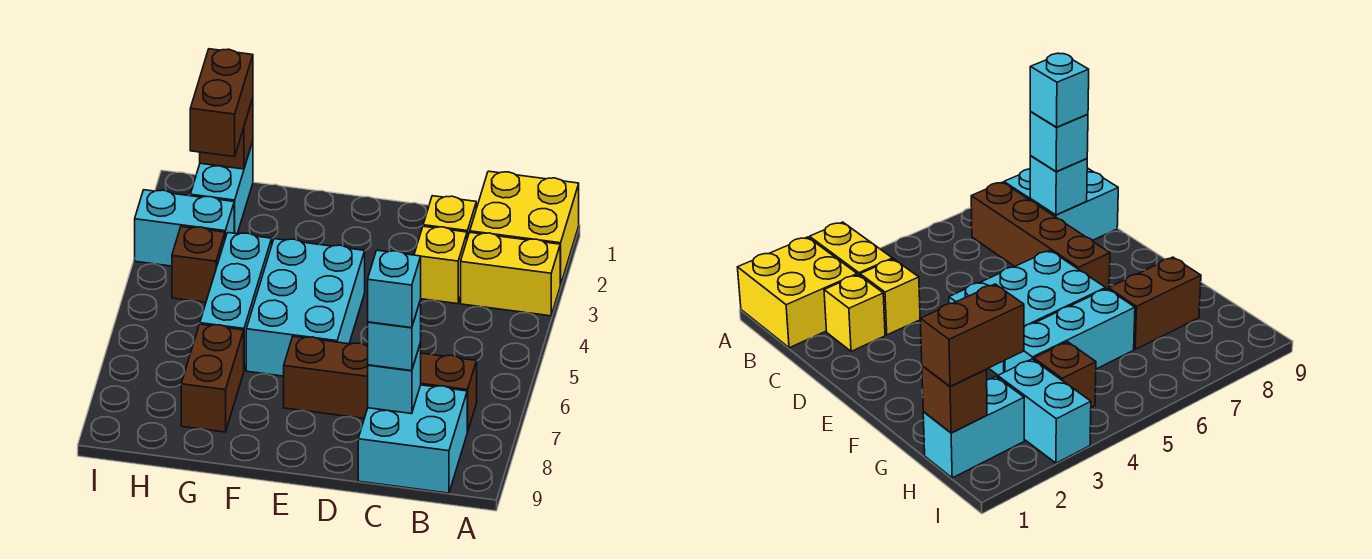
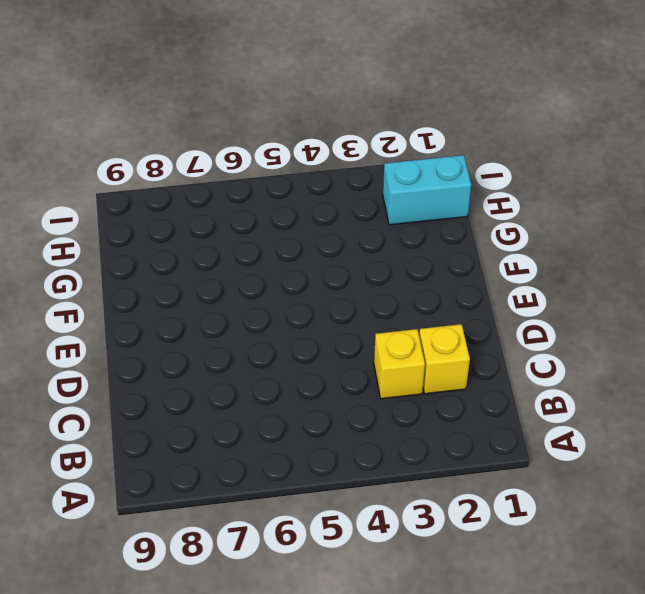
none -> yellow brick A1:B2 level 1
none -> yellow brick A3:B3 level 1
none -> brown brick B7:E7 level 1

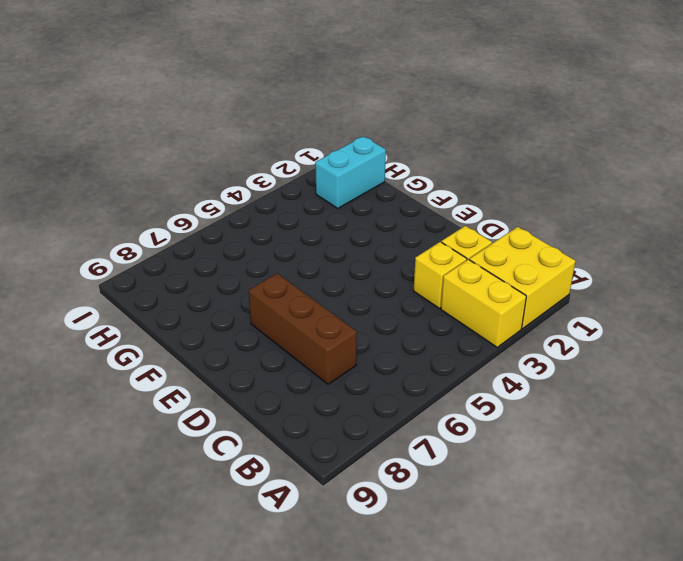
brown brick C7:E7 level 1 -> brown brick B7:E7 level 1
none -> cyan brick B8:C9 level 1
none -> cyan brick E4:F6 level 1
none -> cyan brick G4:G6 level 1

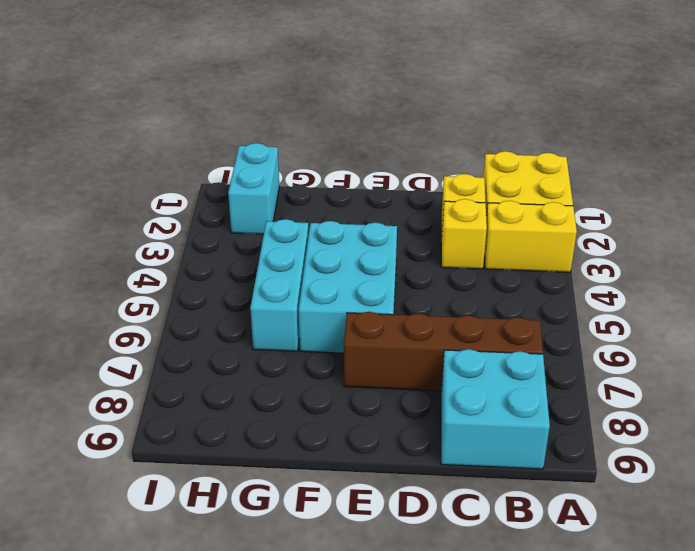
none -> brown brick G7:G8 level 1
none -> cyan brick H3:I3 level 1
none -> brown brick H4 level 1

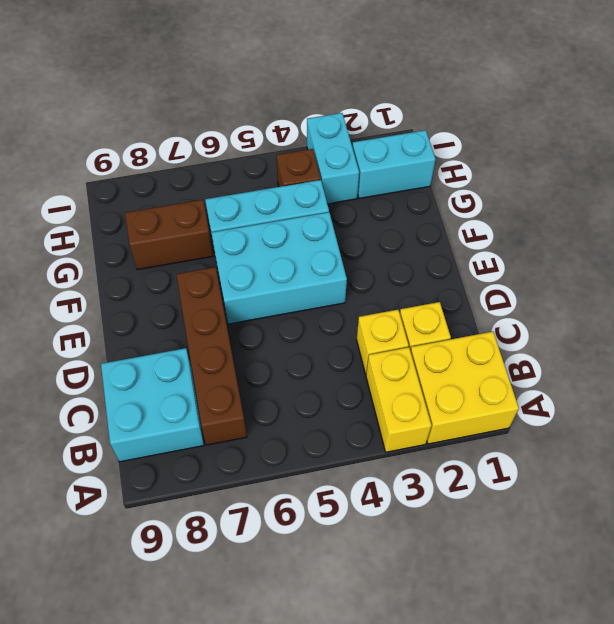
none -> cyan brick C8 level 2
none -> brown brick H1 level 2
none -> cyan brick C8 level 3

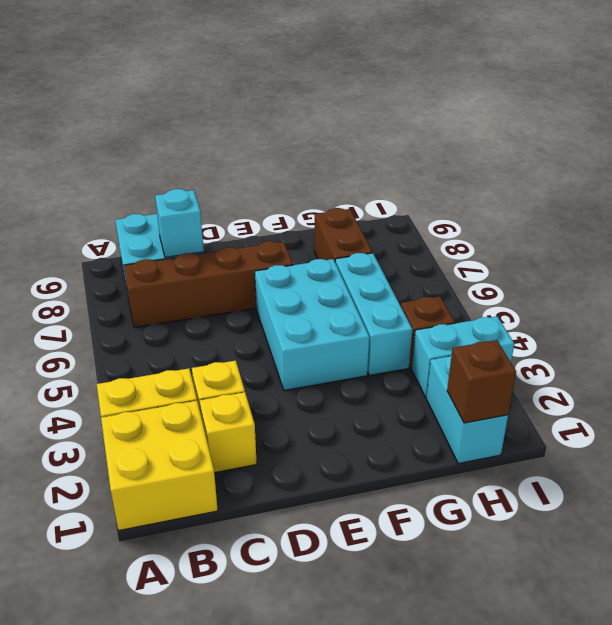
none -> cyan brick C8 level 3
none -> brown brick H1:H2 level 3
none -> cyan brick C8 level 4

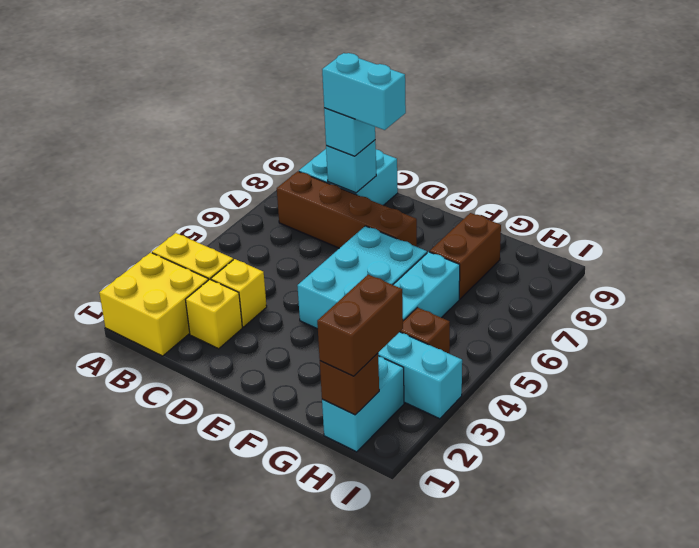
cyan brick C8:D8 level 4 -> cyan brick C8 level 4

